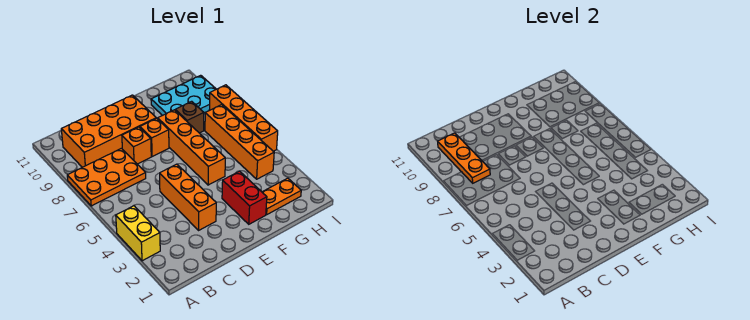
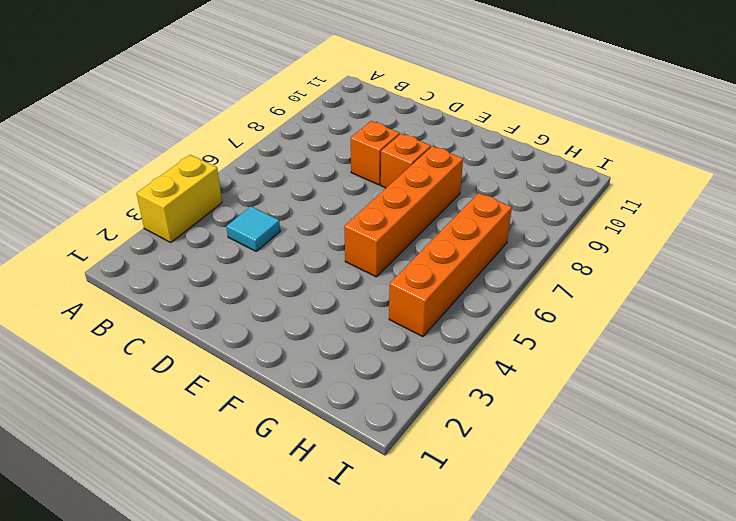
cyan tile C4 level 1 -> none
none -> orange plate A7:C8 level 1
none -> orange brick B9:E10 level 1
none -> orange brick D3:D5 level 1

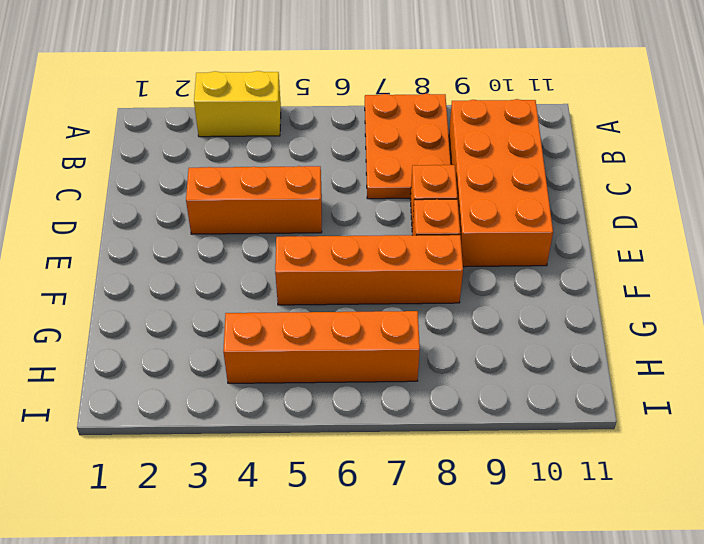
none -> red brick F2:F3 level 1
none -> orange plate G2:H2 level 1
none -> brown brick G8 level 1

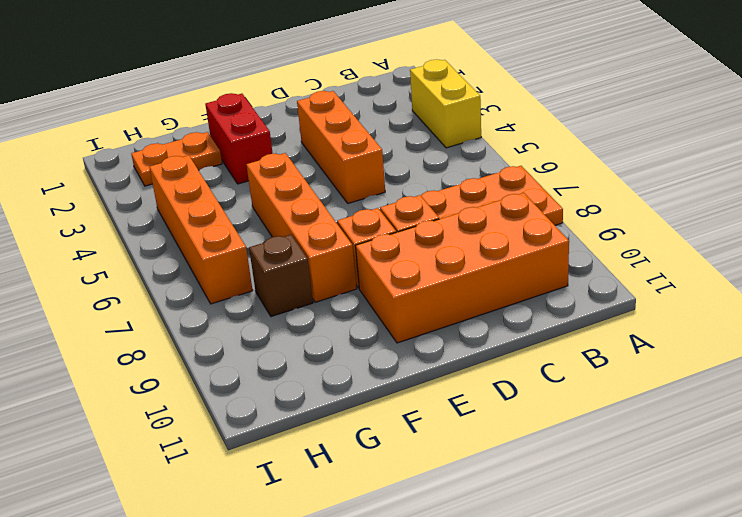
none -> cyan plate G9:I10 level 1
none -> orange brick I5:I8 level 1
none -> orange plate B8:B10 level 2

